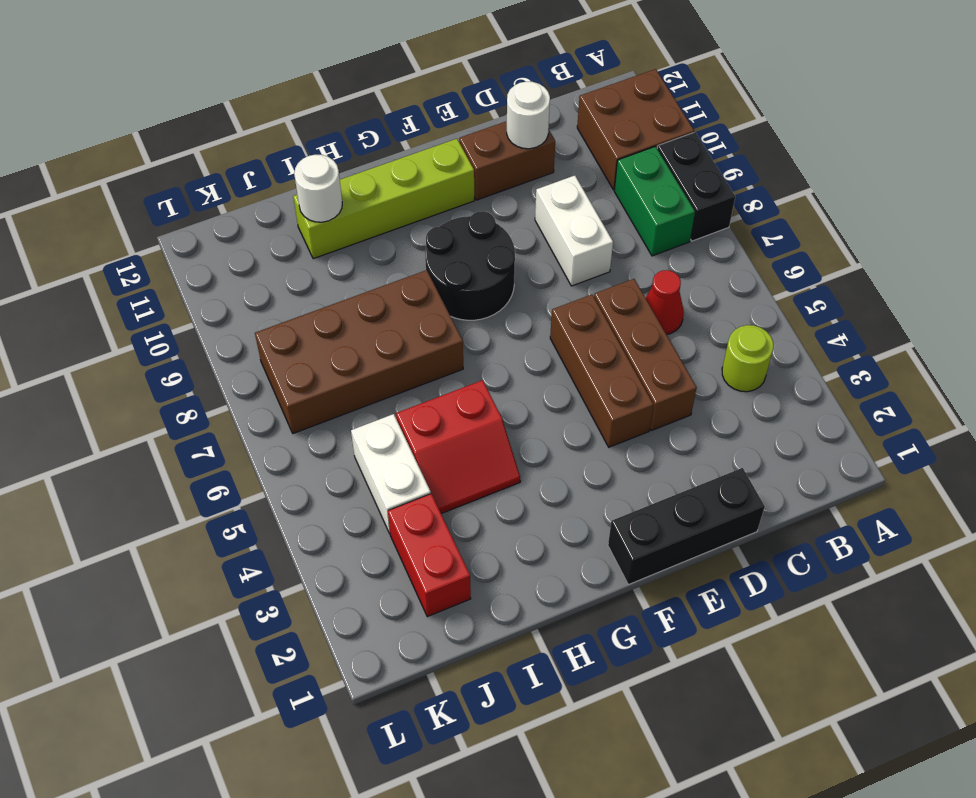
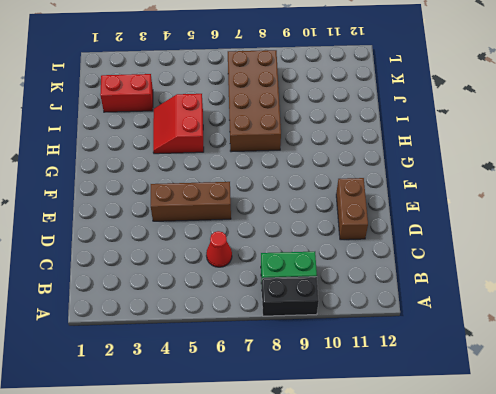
none -> brown brick A10:B11 level 1
none -> lime round brick B4 level 1
none -> black brick D1:F1 level 1

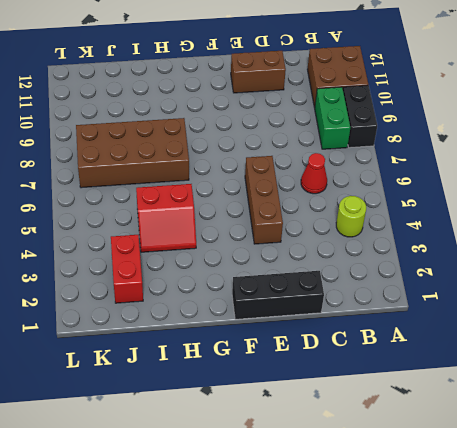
none -> brown brick D4:D6 level 1
none -> white brick D8:D9 level 1
none -> black round brick F8:G9 level 1

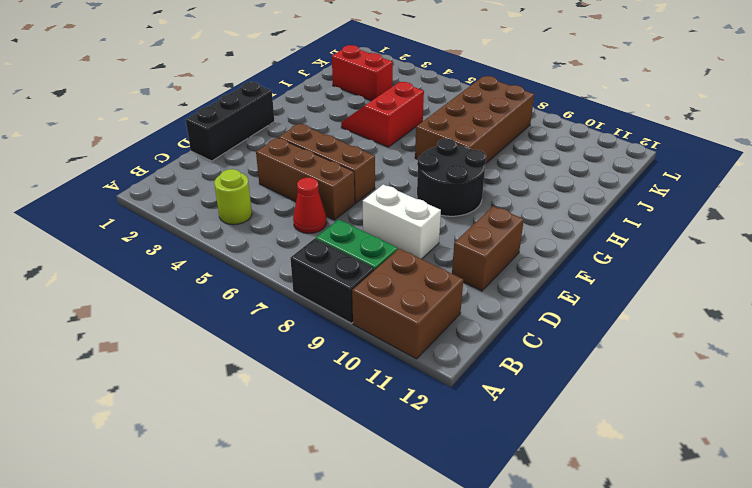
none -> lime brick F11:I11 level 1
none -> white brick J4:J5 level 1
none -> white round brick D11 level 2

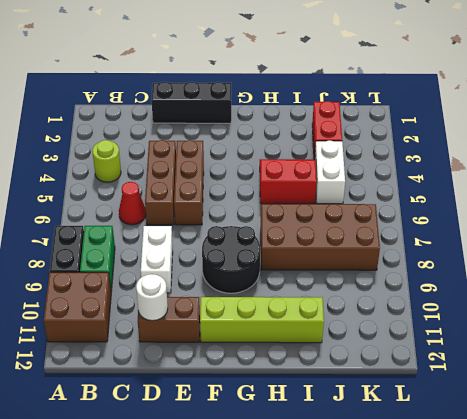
none -> white round brick I11 level 2

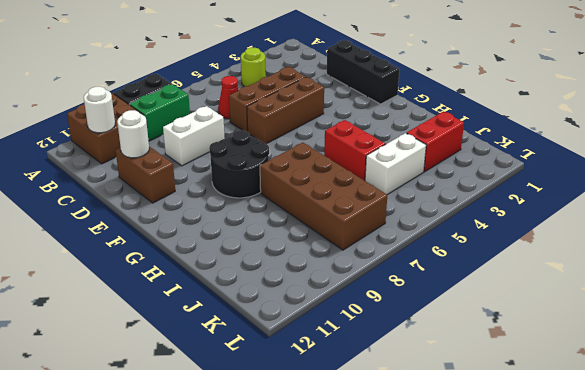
white round brick B11 level 2 -> white round brick I11 level 2
none -> lime brick F11:I11 level 1

